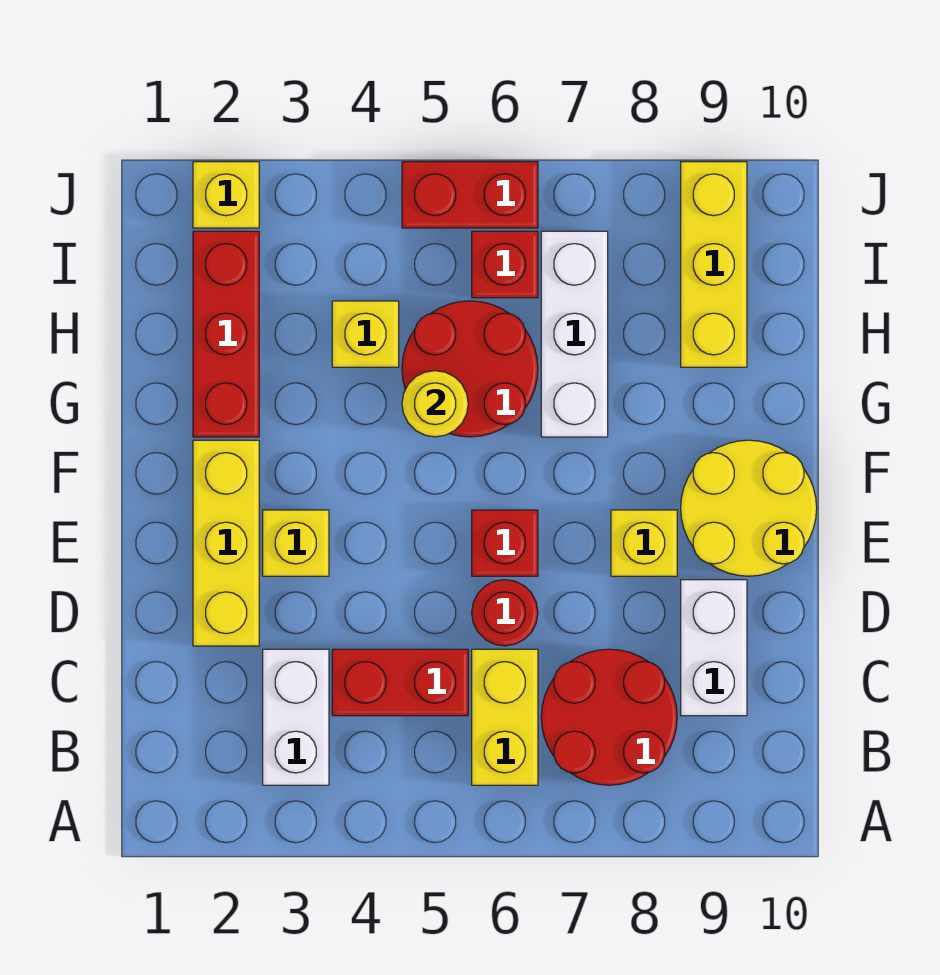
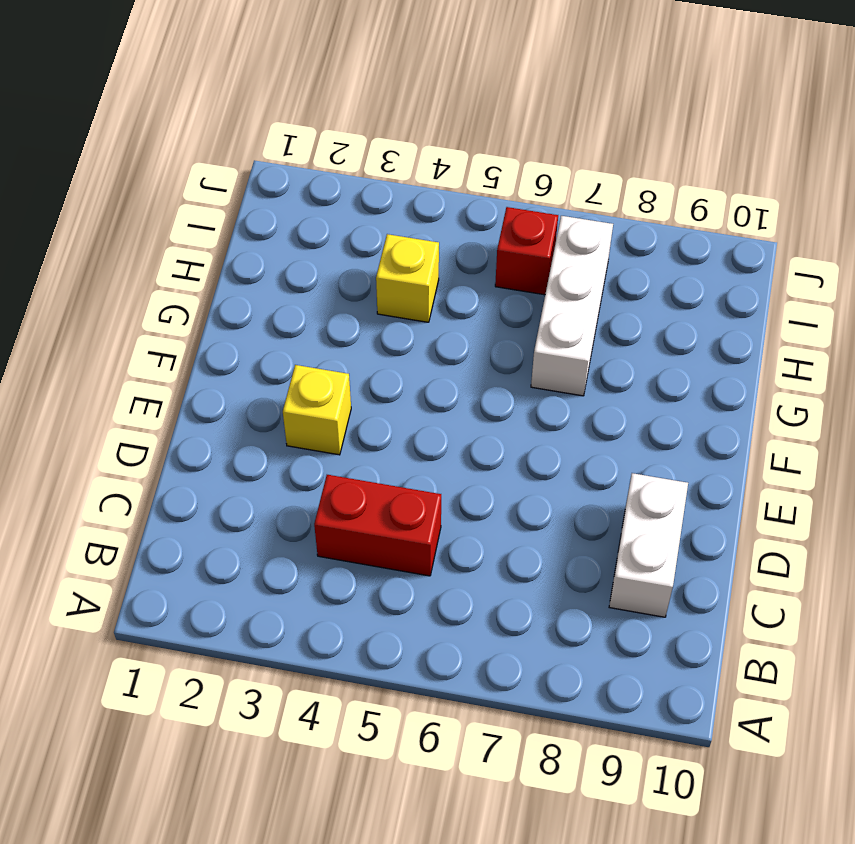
none -> white brick B3:C3 level 1
none -> yellow brick B6:C6 level 1
none -> red round brick B7:C8 level 1

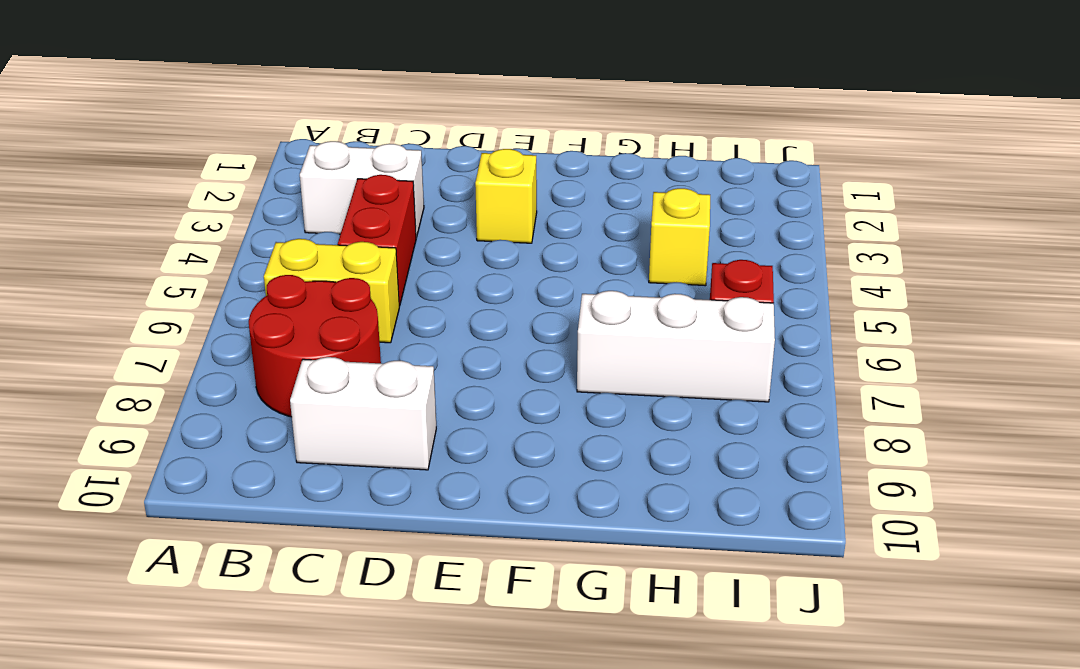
none -> yellow brick D2:F2 level 1
none -> red round brick D6 level 1
none -> red brick E6 level 1

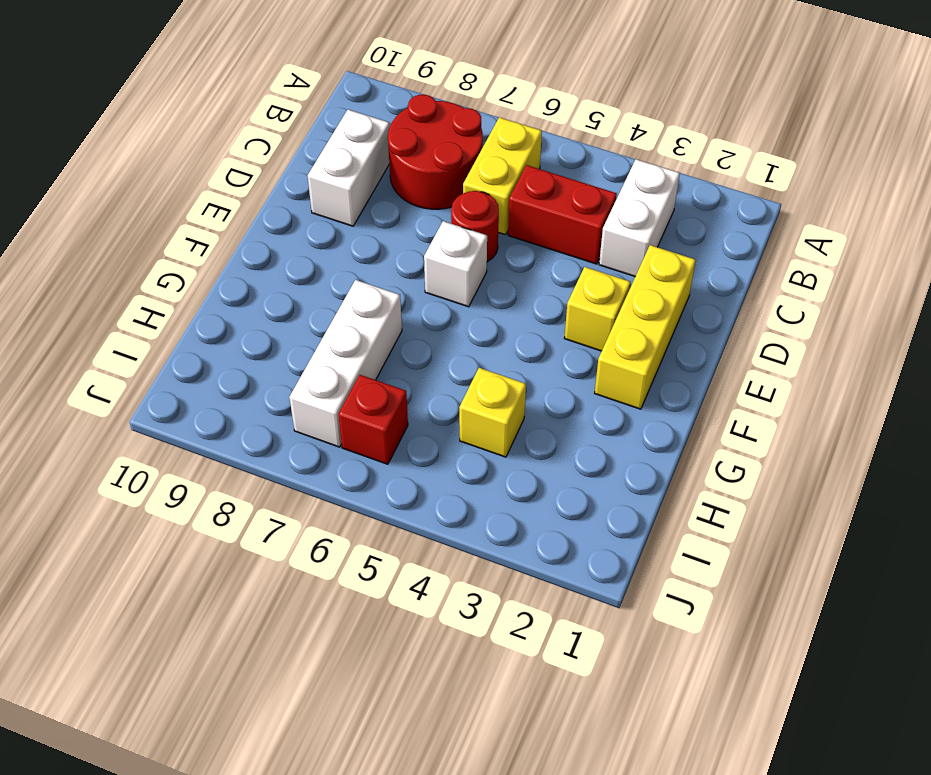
white brick E6 level 1 -> red brick E6 level 1
none -> yellow brick E8 level 1
none -> yellow round brick E9:F10 level 1
none -> red brick G2:I2 level 1

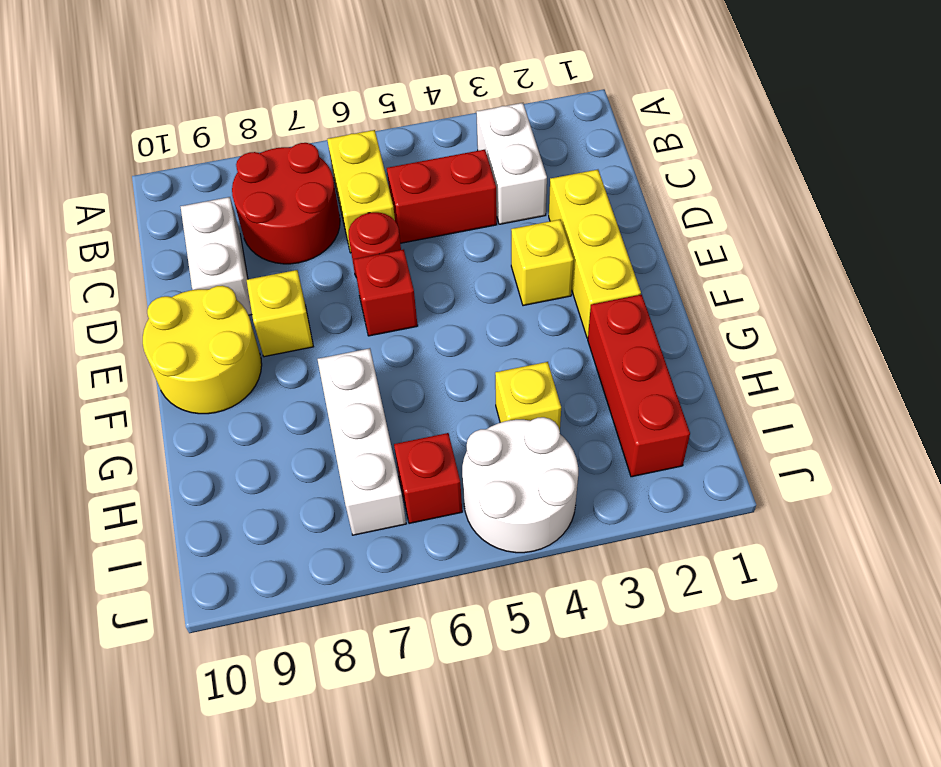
white round brick I4:J5 level 1 -> red brick J5:J6 level 1
none -> red round brick G5:H6 level 1
none -> yellow brick H9:J9 level 1
none -> yellow brick J2 level 1

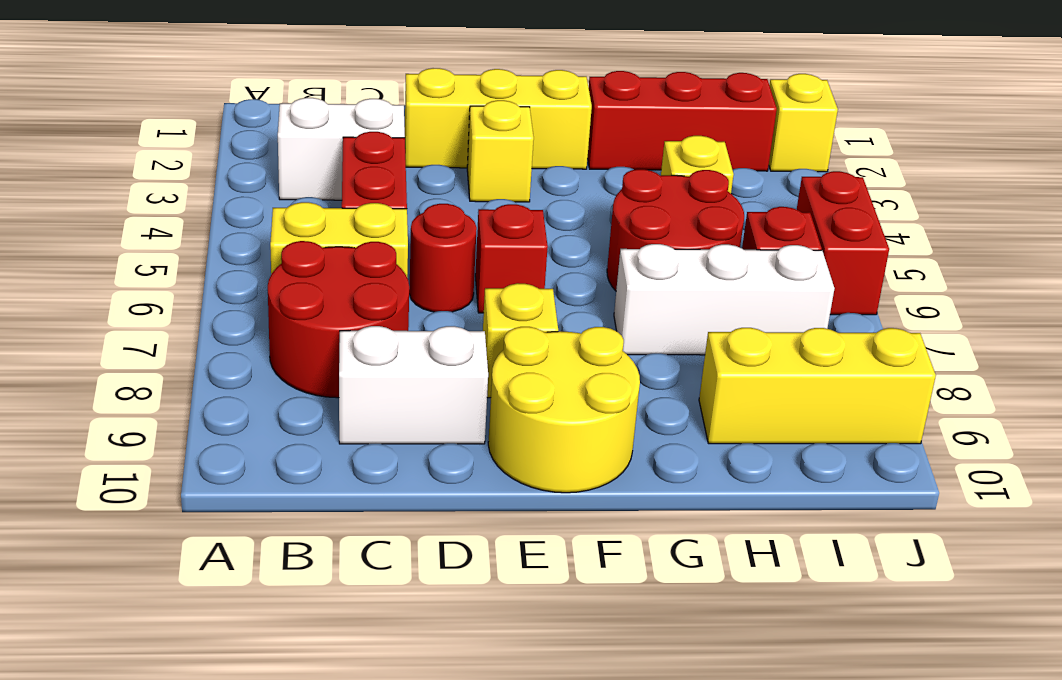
none -> yellow round brick G5 level 2

